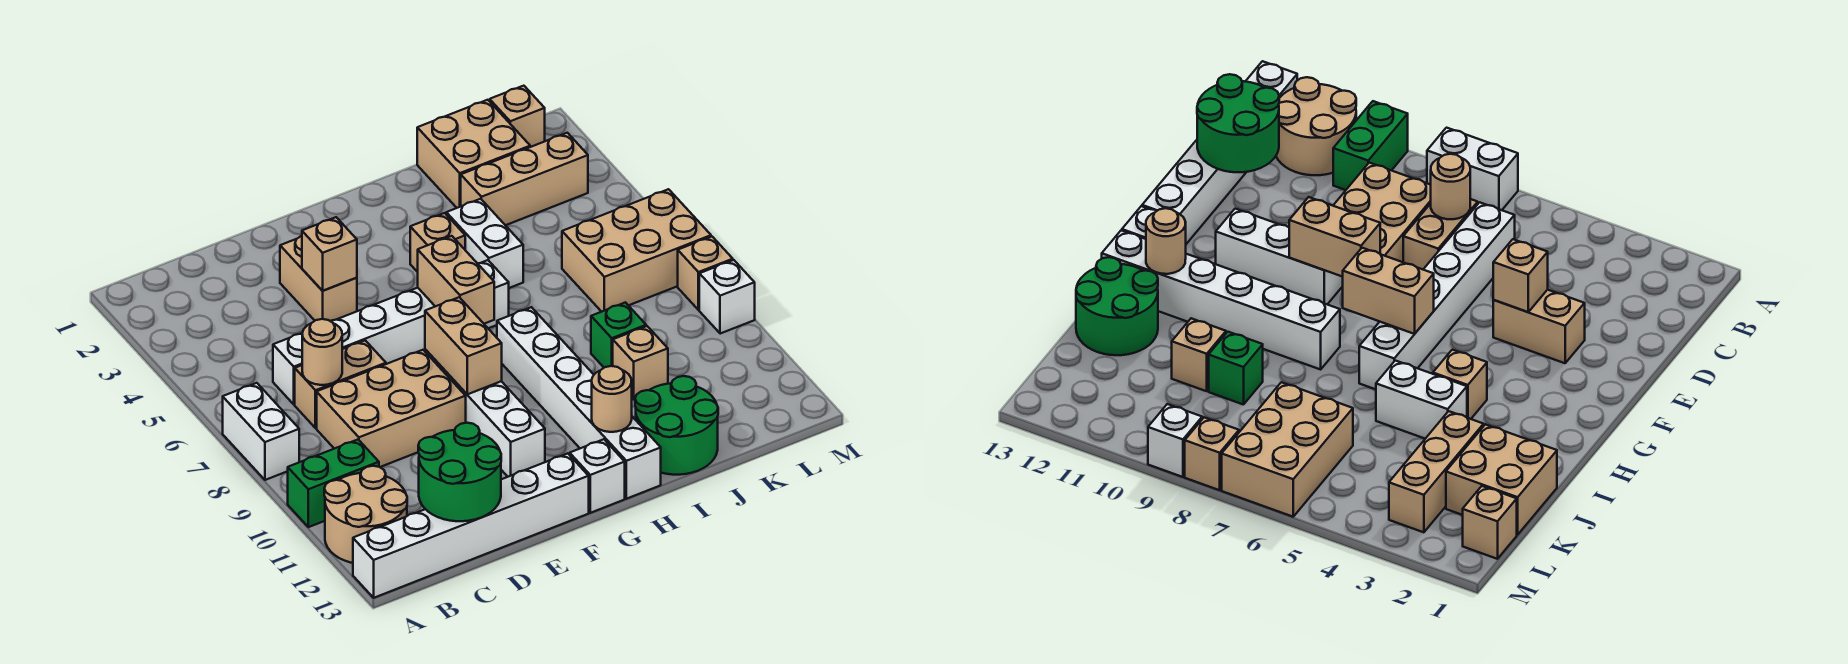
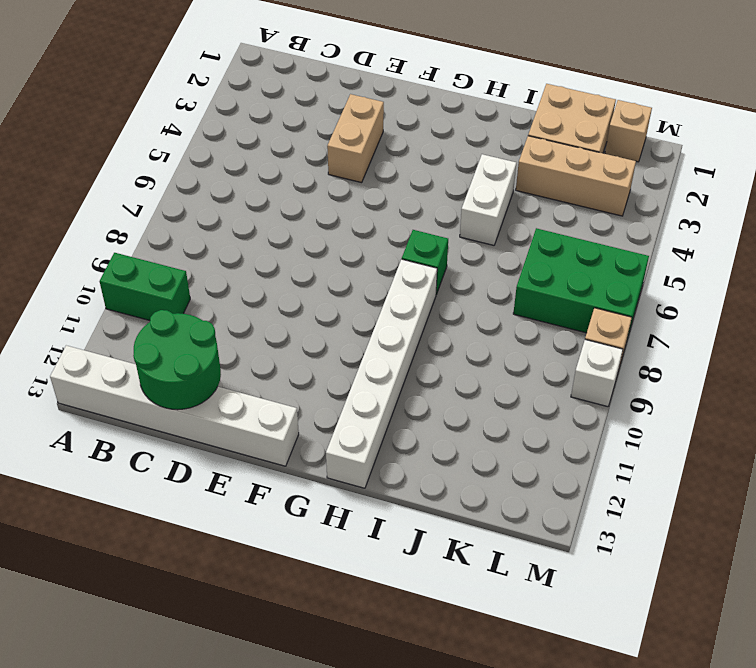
green brick H7 level 1 -> green brick J9 level 1
green brick K6:M7 level 1 -> tan brick K6:M7 level 1
none -> white brick A7:A8 level 1
none -> tan round brick A11:B12 level 1
none -> white brick C6:H6 level 1

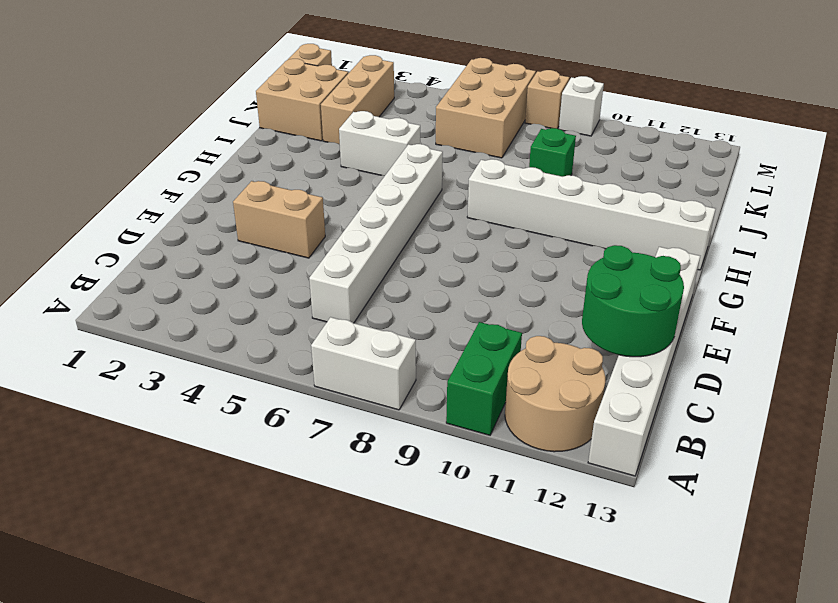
none -> tan brick C7:D7 level 1
none -> tan brick C8:E9 level 1
none -> white brick F9:F11 level 1

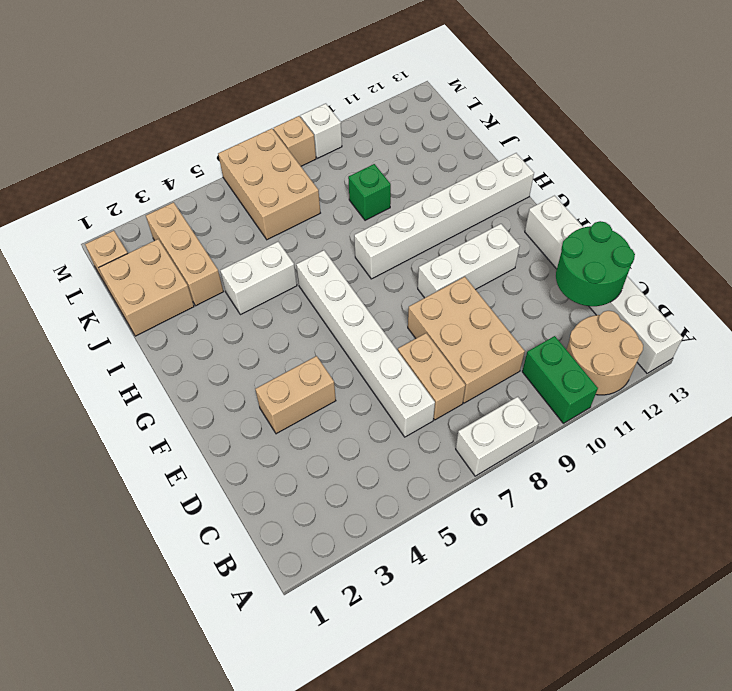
none -> white brick G13 level 1
none -> tan brick H4 level 1
none -> green round brick I12:J13 level 1

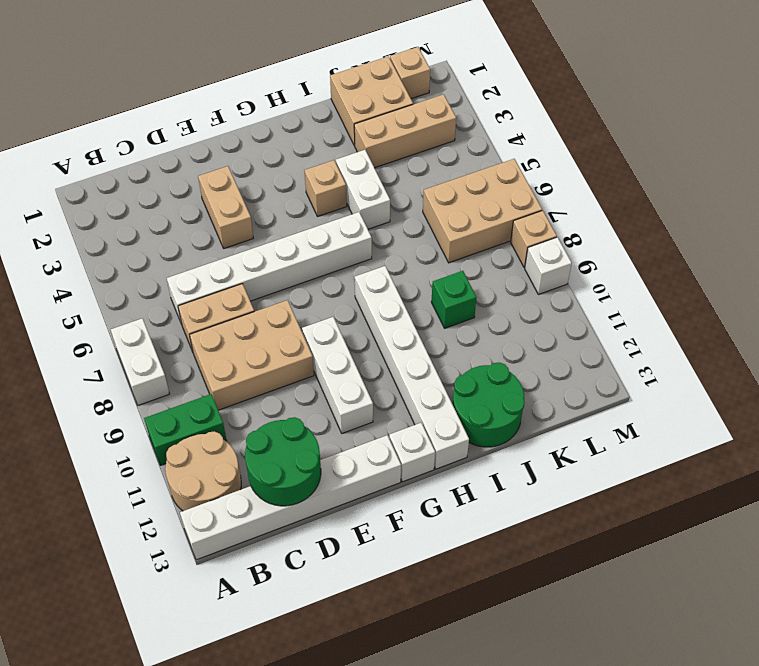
none -> tan brick J10 level 1
none -> tan round brick C7 level 2
none -> tan brick E4 level 2

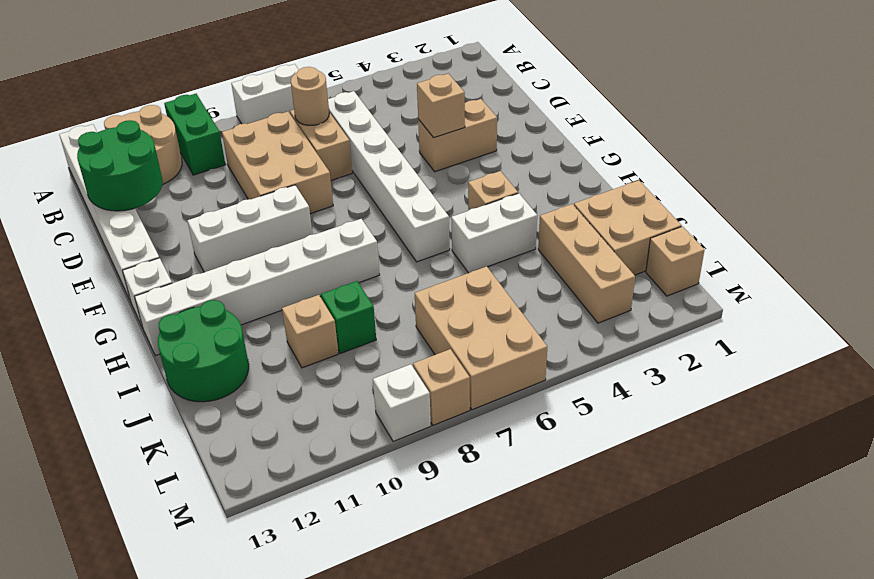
none -> tan brick F8:F9 level 2
none -> tan brick G6:G7 level 2
none -> tan round brick H12 level 2

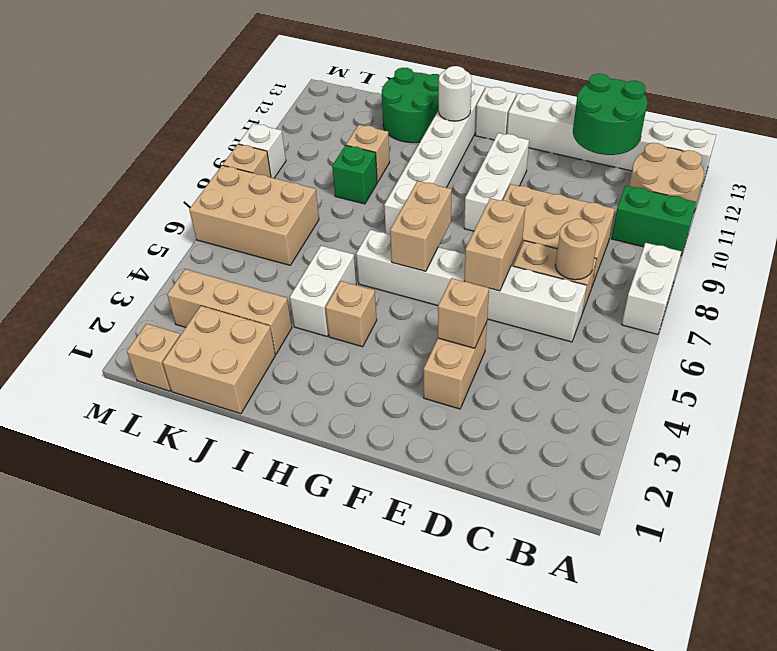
tan brick E6:E7 level 2 -> tan brick F8:F9 level 2
white round brick H12 level 2 -> tan round brick H12 level 2

